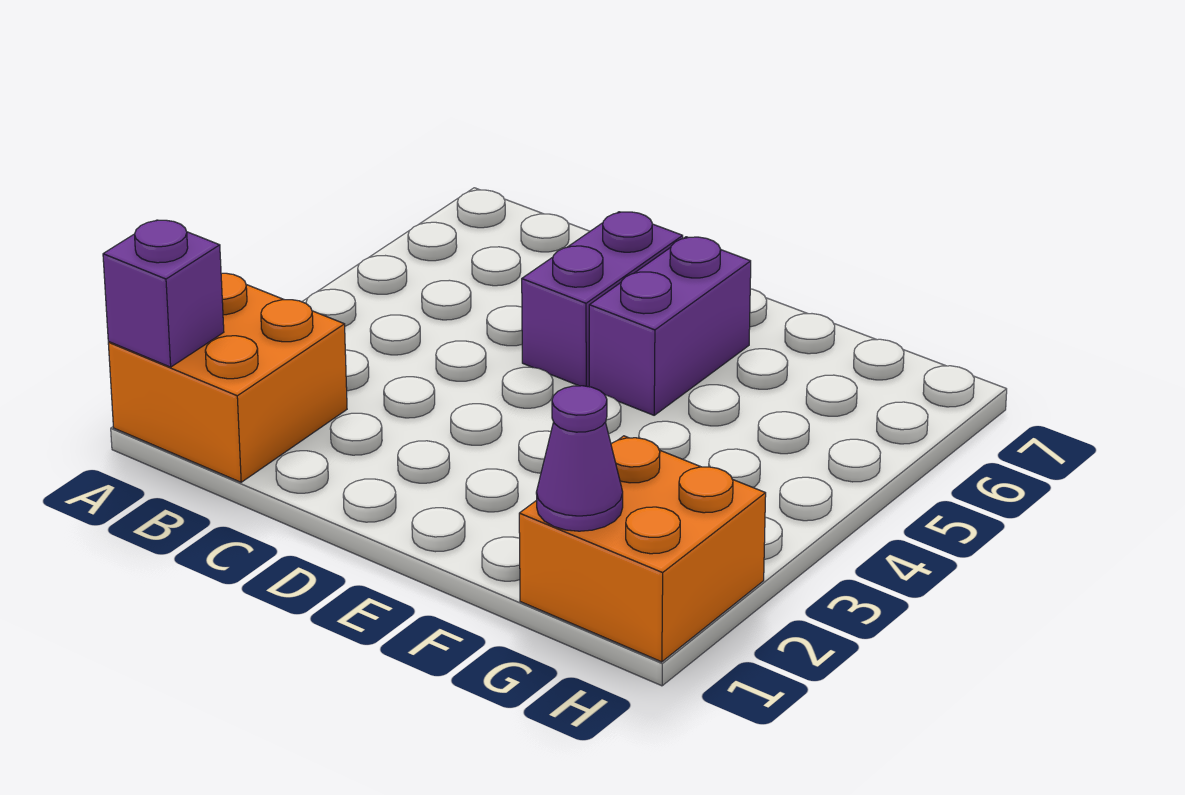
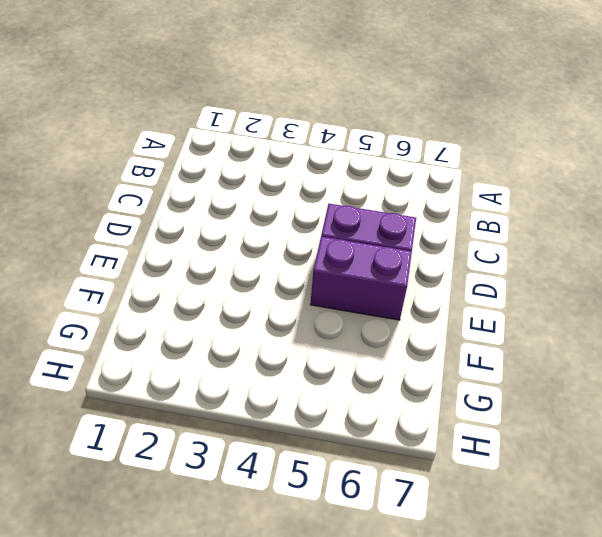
none -> orange brick A1:B2 level 1
none -> orange brick G1:H2 level 1

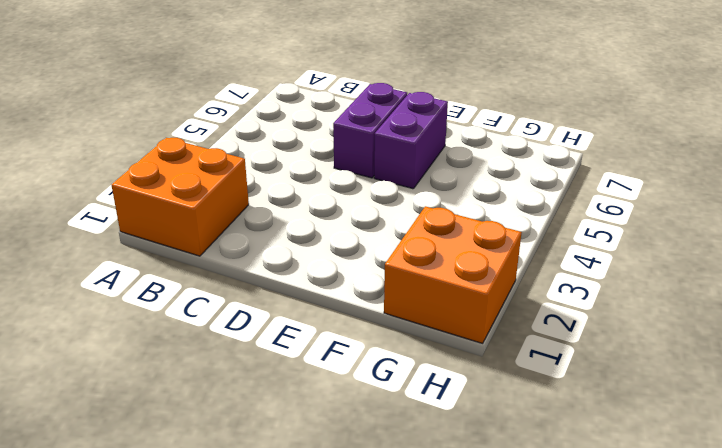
none -> purple brick A1 level 2
none -> purple cone G1 level 2

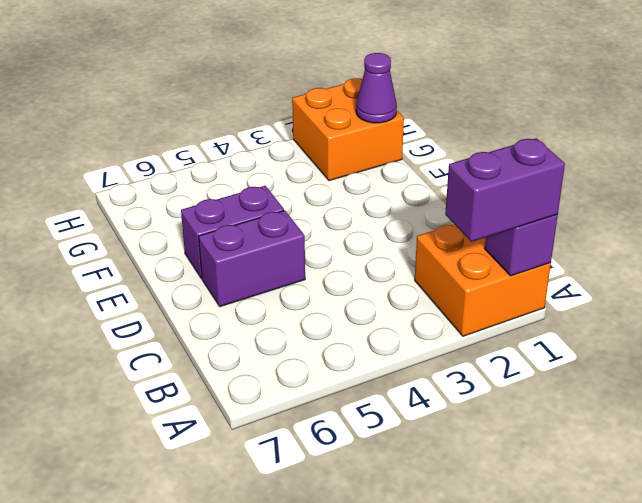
purple brick A1:A2 level 3 -> none

